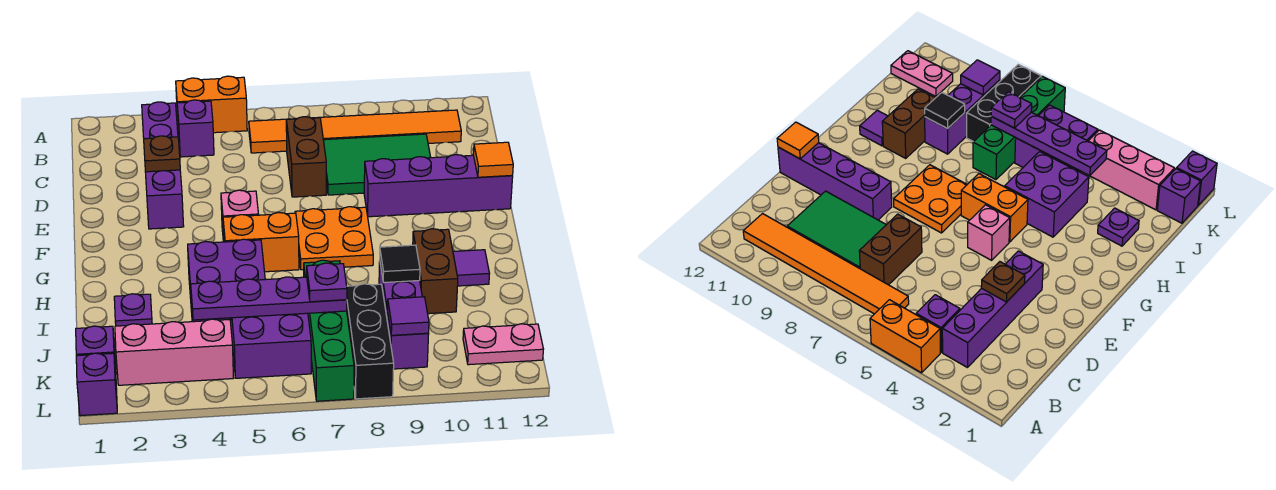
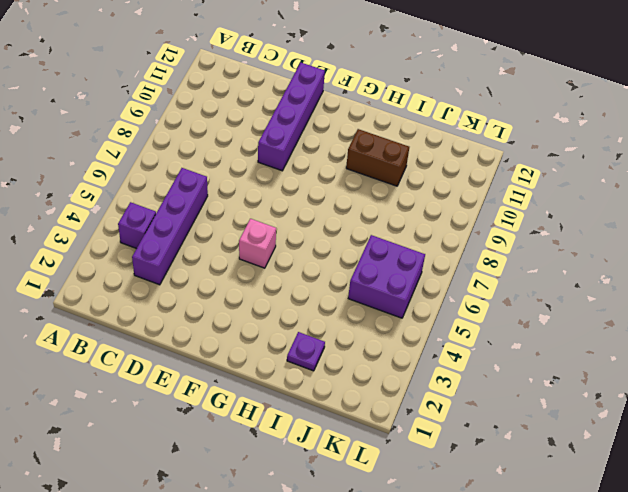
purple brick C3:C6 level 1 -> purple brick B3:E3 level 1
none -> orange brick A4:A5 level 1
none -> orange tile B6:B11 level 1
none -> brown brick C7:D7 level 1

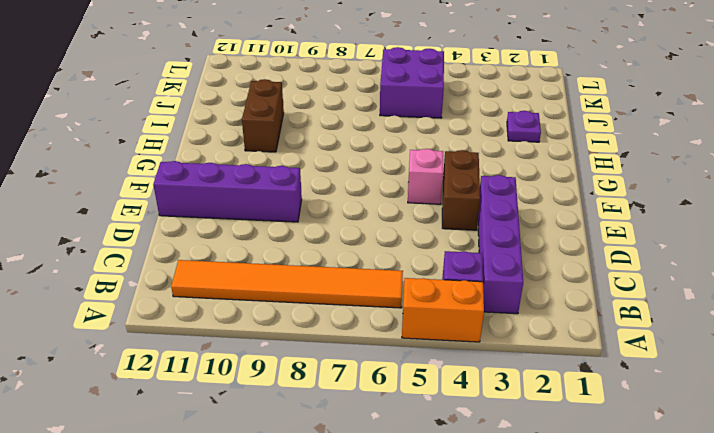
brown brick E4:F4 level 1 -> brown brick C7:D7 level 1
none -> green tile C8:D10 level 1
none -> orange plate F7:G8 level 1
none -> orange brick G5:G6 level 1

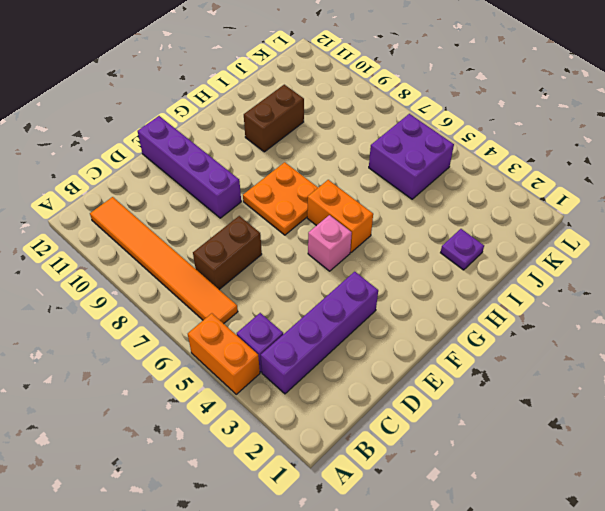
none -> green tile C8:D10 level 1
none -> purple brick H4:I5 level 1
none -> purple tile H11 level 1

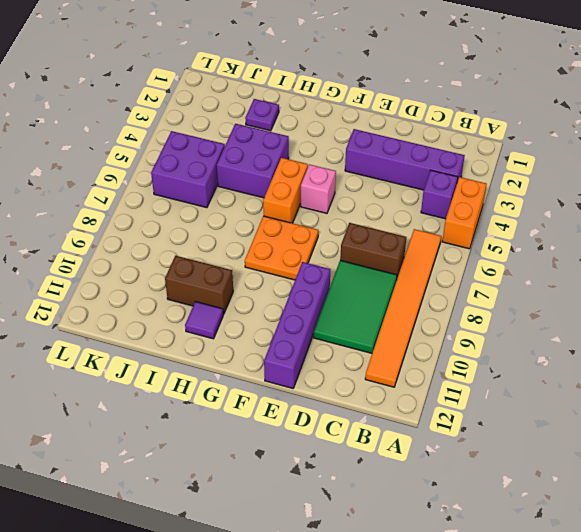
none -> green brick I7:L7 level 1
none -> purple brick I9:K9 level 1
none -> black brick J8:L8 level 1

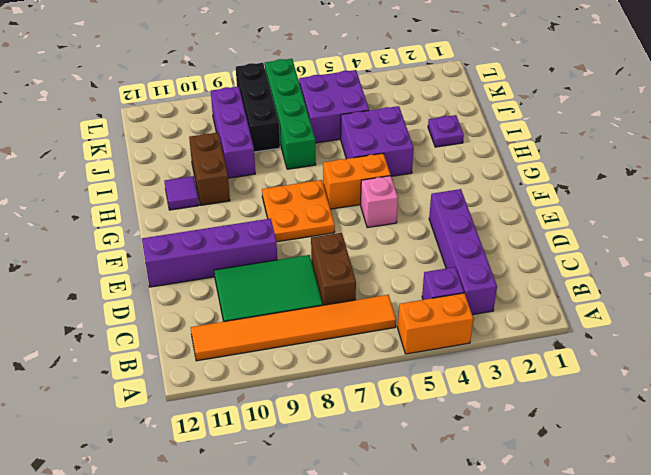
none -> purple brick K1 level 1
none -> pink brick K2:K4 level 1
none -> pink plate K11:K12 level 1

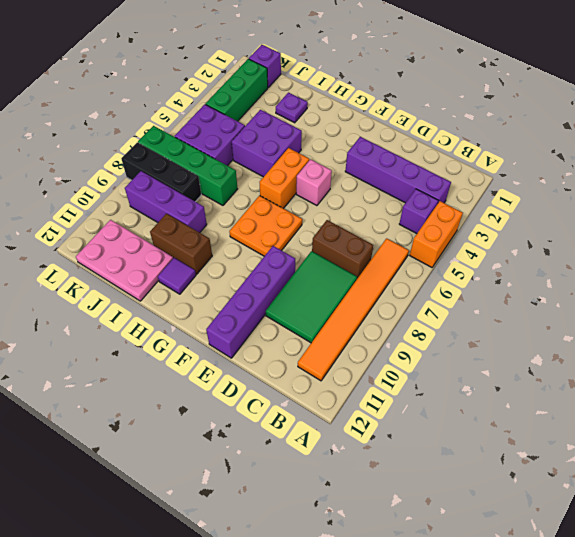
pink plate I11:K12 level 1 -> pink plate K11:K12 level 1
green brick K2:K4 level 1 -> pink brick K2:K4 level 1
none -> purple brick L1 level 1
none -> brown plate D3 level 2
none -> orange tile E12 level 2

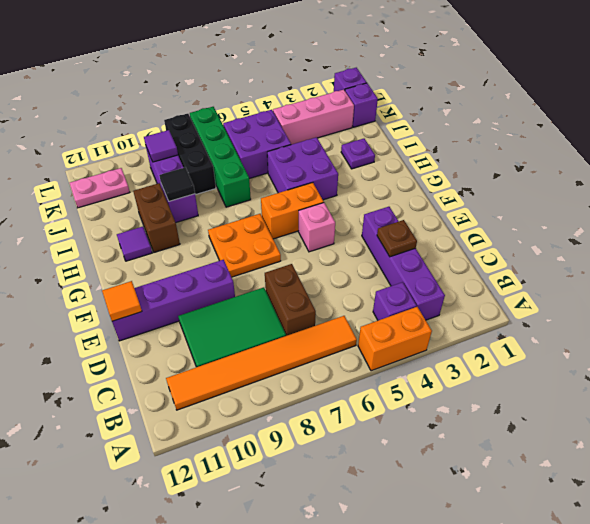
none -> purple plate J4:J7 level 2
none -> purple plate J7 level 3

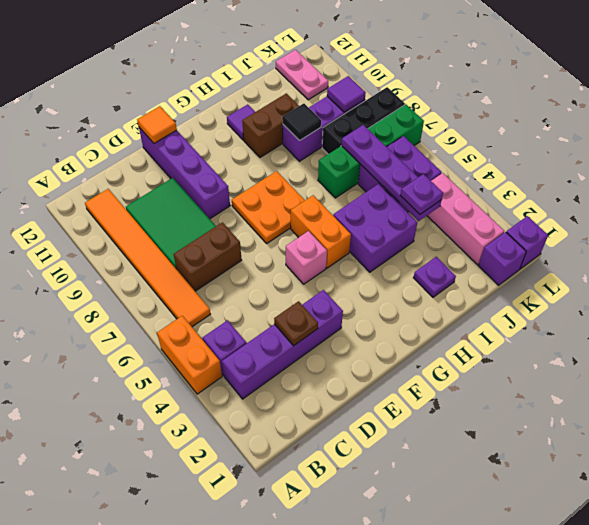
purple plate J4 level 3 -> purple plate J7 level 3

